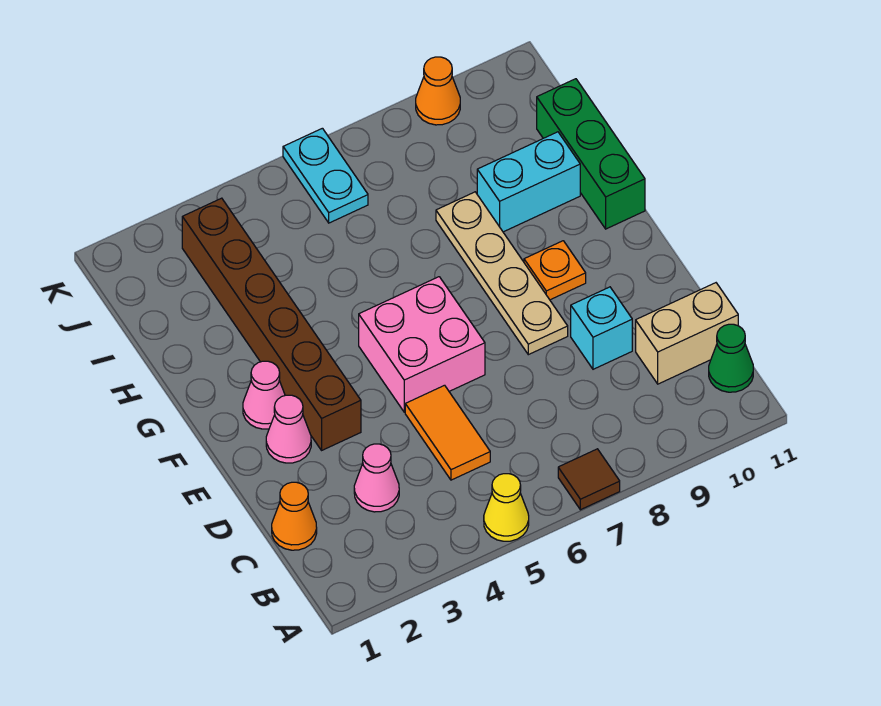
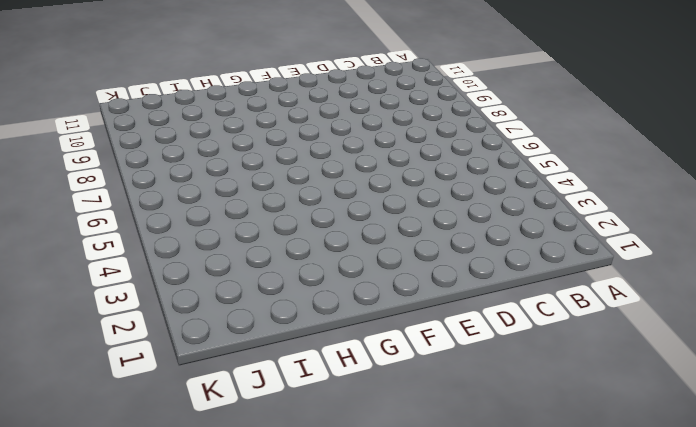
none -> yellow cone A5 level 1
none -> brown tile A7 level 1
none -> green cone B11 level 1

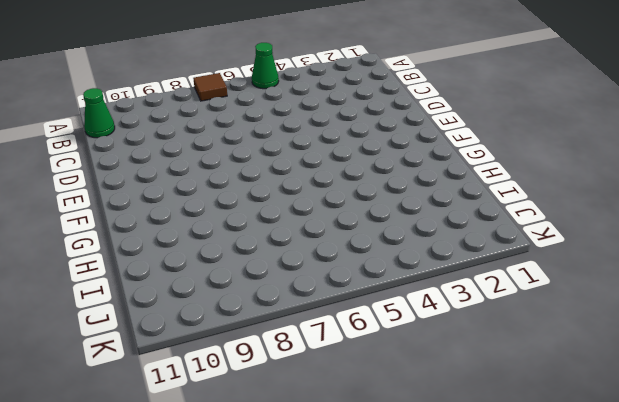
green cone A5 level 1 -> yellow cone A5 level 1
none -> orange cone C1 level 1
none -> pink cone C3 level 1
none -> orange tile C5:D5 level 1

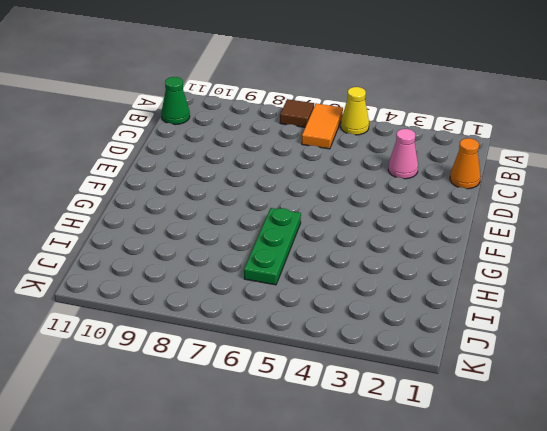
orange tile A6:B6 level 1 -> orange tile C5:D5 level 1
green plate G6:I6 level 1 -> none
none -> tan brick C10:C11 level 1
none -> cyan brick D9 level 1
none -> pink cone E2 level 1

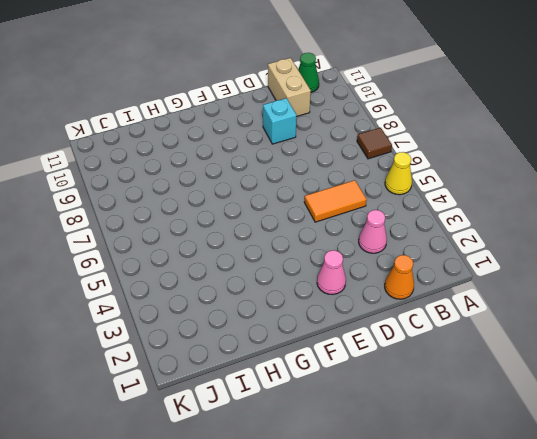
none -> brown brick E3:J3 level 1
none -> pink brick E5:F6 level 1
none -> tan plate E8:H8 level 1

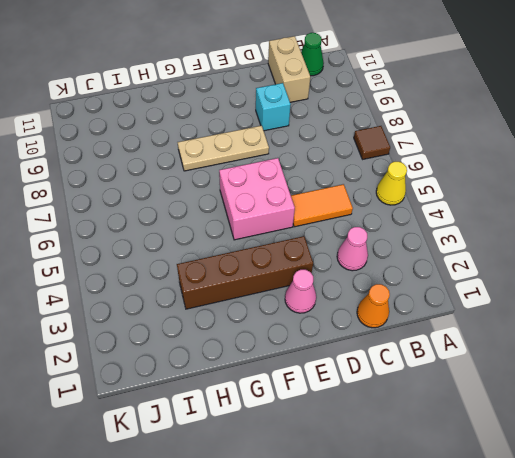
brown brick E3:H3 level 1 -> brown brick E3:J3 level 1
tan plate E8:G8 level 1 -> tan plate E8:H8 level 1
none -> pink cone F2 level 1
none -> orange plate F9 level 1
none -> green brick G11:I11 level 1

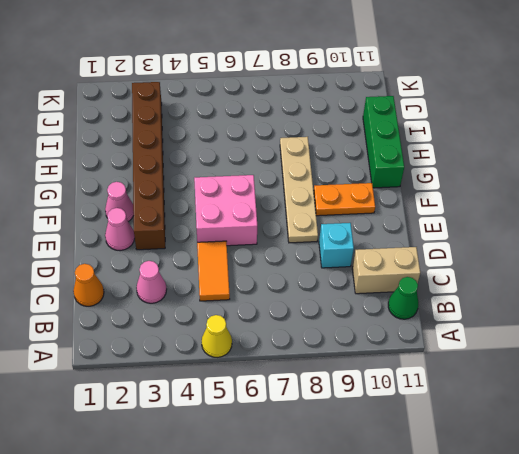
orange plate F9:F10 level 1 -> orange plate F9 level 1
none -> brown tile A7 level 1
none -> cyan brick H9:H10 level 1
none -> cyan plate J6:K6 level 1

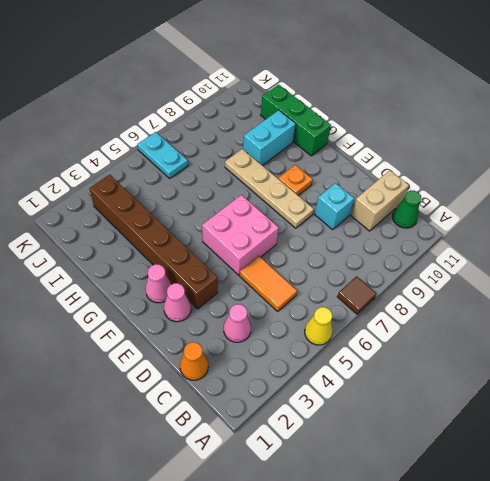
none -> orange cone K9 level 1

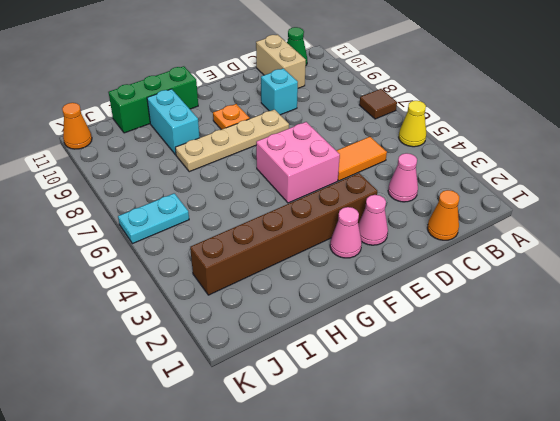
orange cone K11 level 1 -> orange cone K9 level 1

